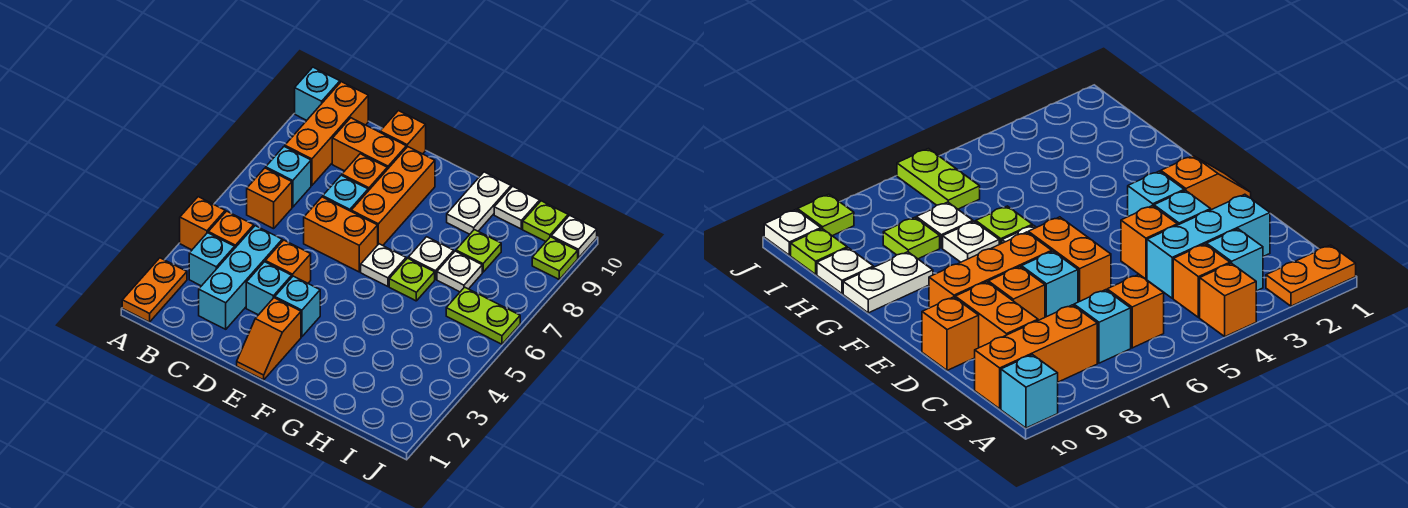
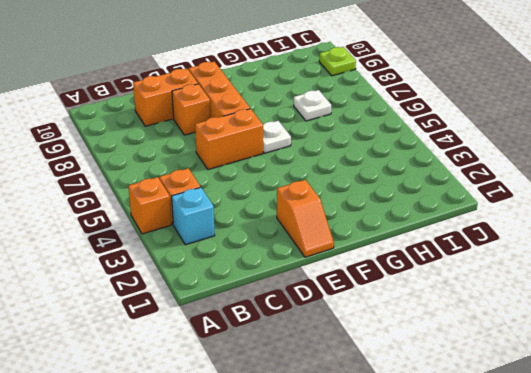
none -> orange plate A1:A2 level 1
none -> cyan brick A10 level 1
none -> orange brick B6 level 1
none -> cyan brick B7 level 1

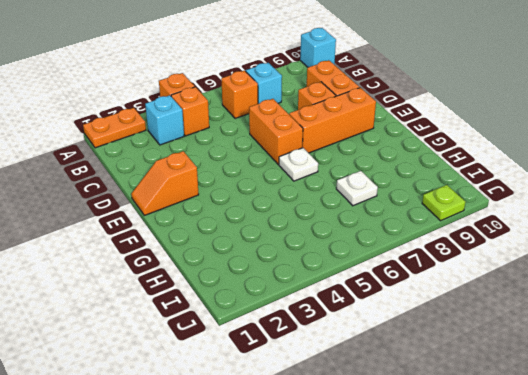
none -> orange brick B8:B10 level 1
none -> cyan brick C2:C4 level 1
none -> cyan brick D3 level 1
none -> orange brick D4 level 1

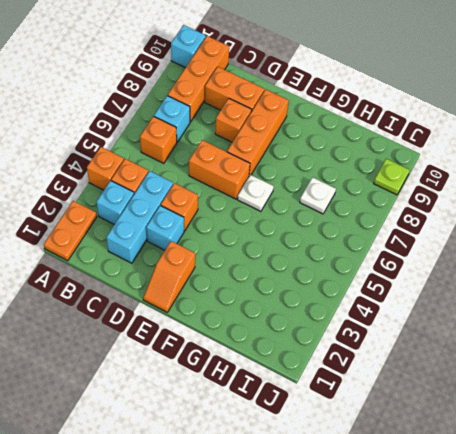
none -> cyan brick D7 level 1
none -> orange brick D10 level 1
none -> cyan brick E3 level 1
none -> lime plate G6 level 1

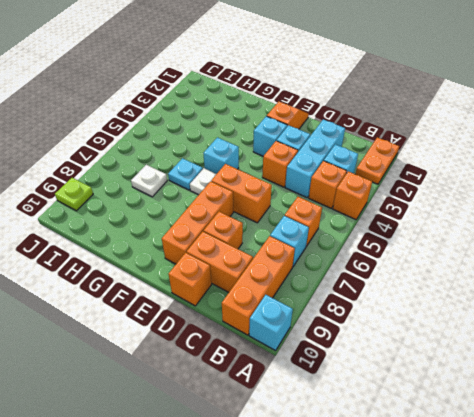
cyan brick F5 level 1 -> cyan brick D7 level 1
cyan plate G6 level 1 -> lime plate G6 level 1
none -> white plate G7 level 1
none -> white plate G9:G10 level 1
none -> lime plate H8 level 1
none -> white plate H10 level 1

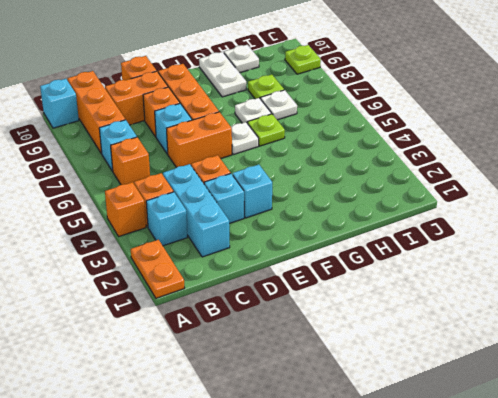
none -> orange slope E1:E2 level 1 top 2
none -> lime plate I6:J6 level 1
none -> lime plate I10 level 1
none -> white plate J10 level 1

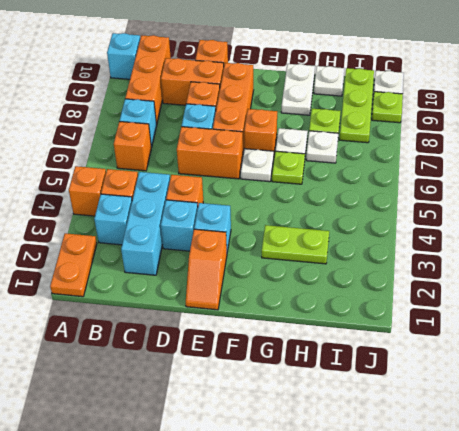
orange brick F7 level 1 -> none
lime plate G3:H3 level 1 -> lime plate I6:J6 level 1
lime plate I8:I10 level 1 -> lime plate I10 level 1

